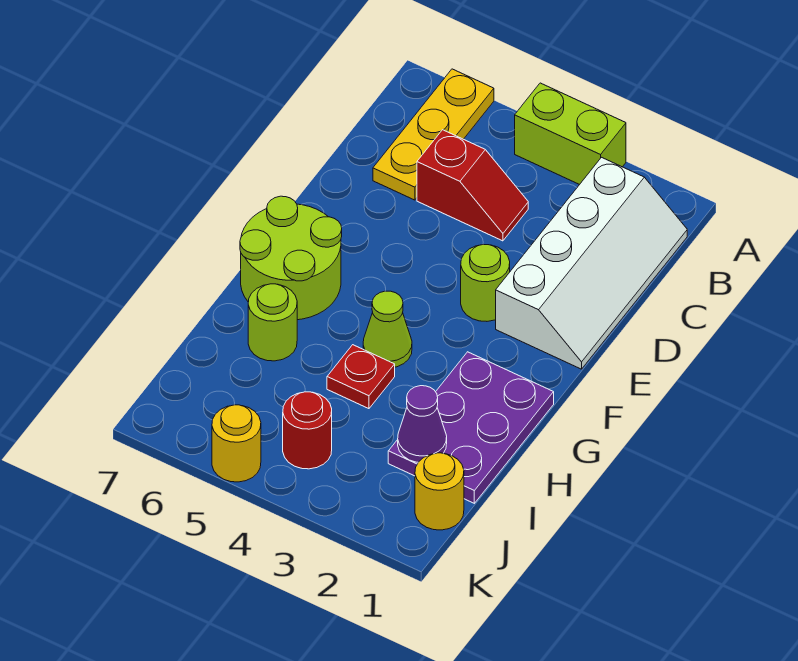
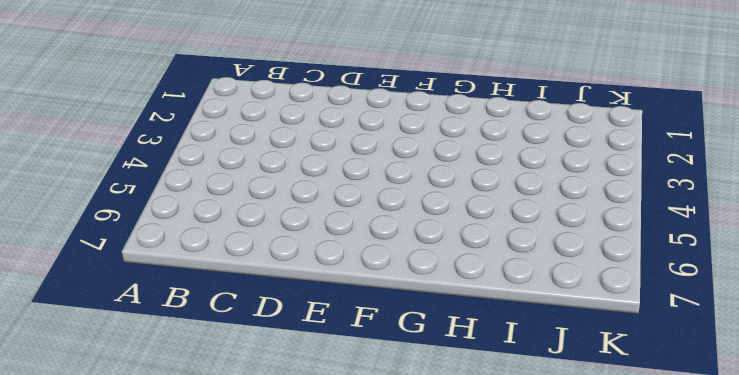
none -> lime brick A3:A4 level 1
none -> yellow plate A6:C6 level 1
none -> white slope B1:E2 level 1 top 2

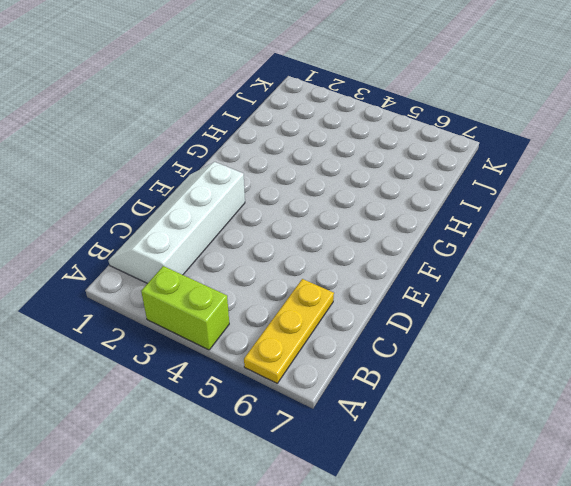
none -> red slope C4:C5 level 1 top 5
none -> lime round brick E3 level 1
none -> lime round brick F6:G7 level 1

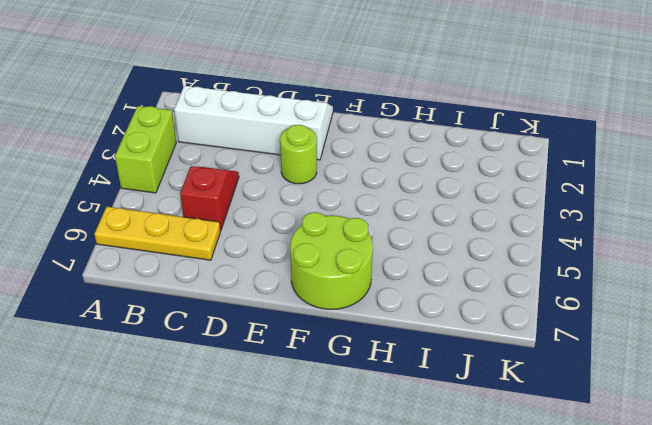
none -> purple plate G1:I2 level 1
none -> lime cone G4 level 1
none -> red plate H4 level 1

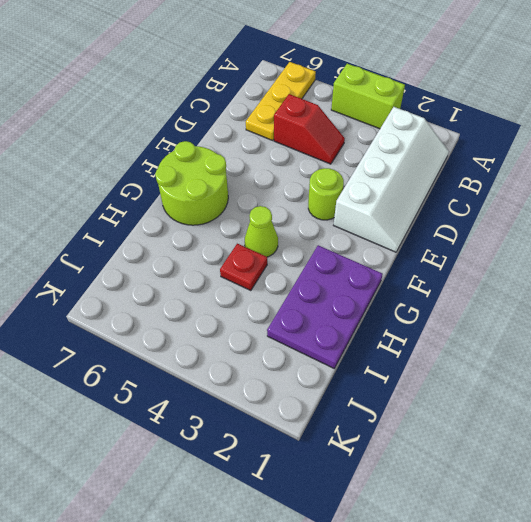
none -> lime round brick H6 level 1
none -> yellow round brick J1 level 1
none -> red round brick J4 level 1

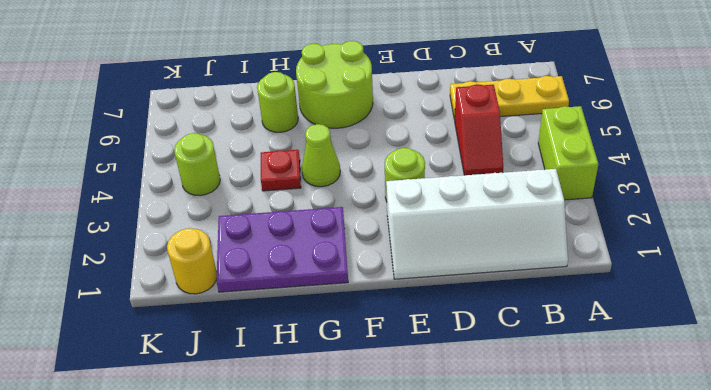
lime round brick J4 level 1 -> red round brick J4 level 1
none -> yellow round brick K5 level 1
none -> purple cone I2 level 2

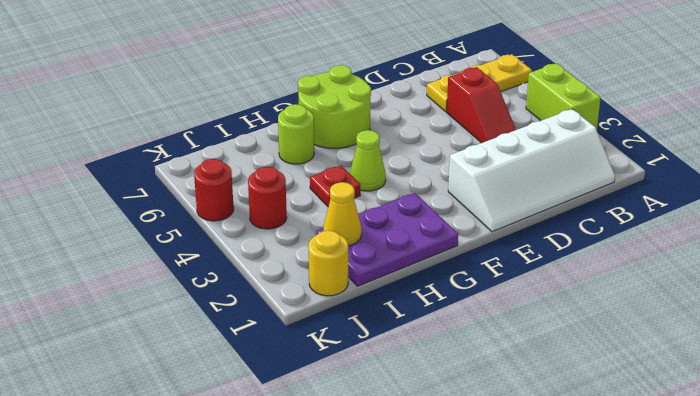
yellow cone I2 level 2 -> purple cone I2 level 2
red round brick K5 level 1 -> yellow round brick K5 level 1
none -> lime round brick E3 level 1

